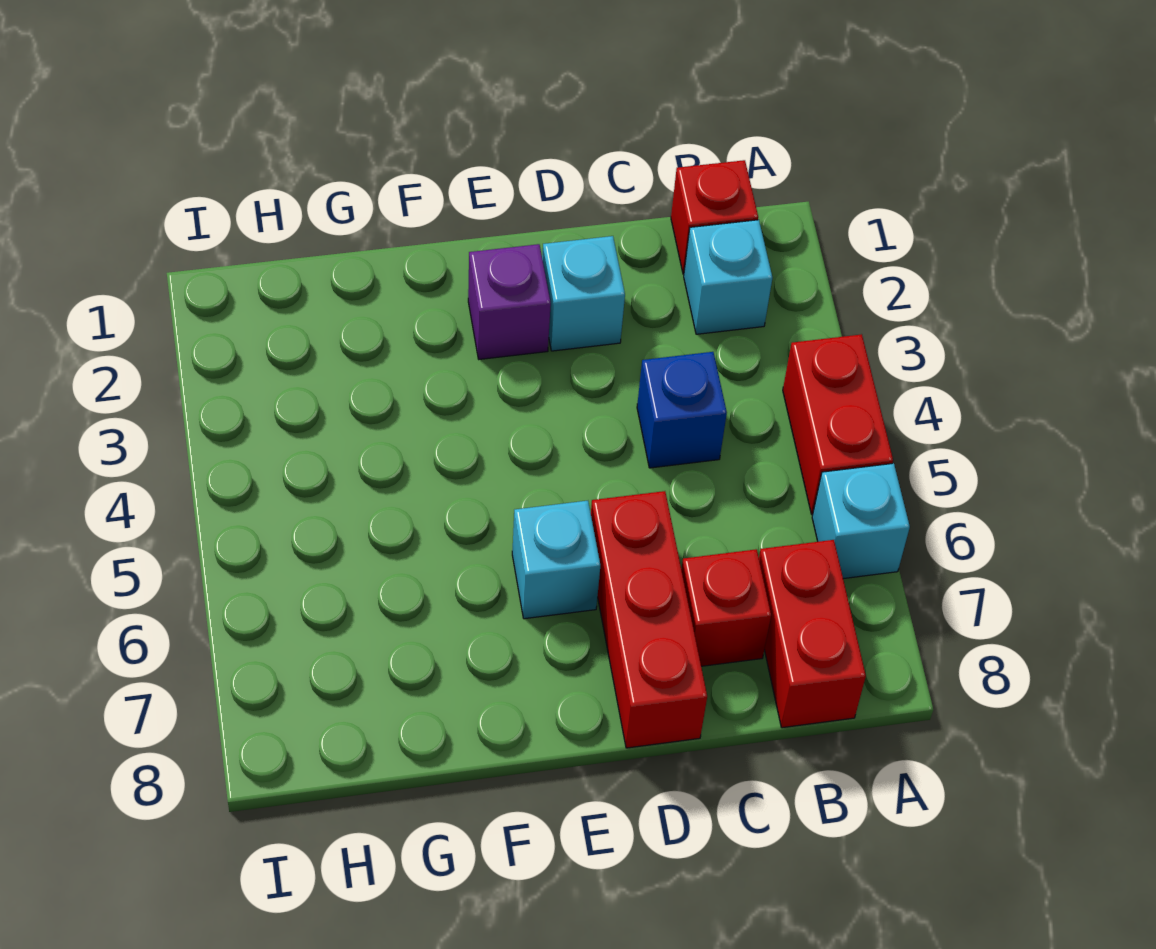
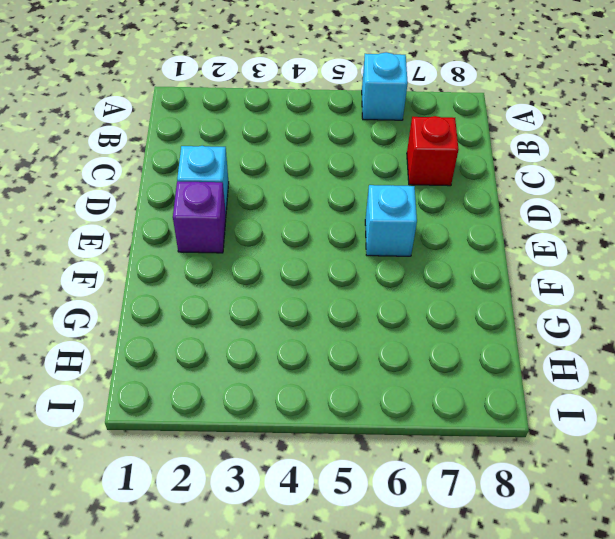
none -> red brick A4:A5 level 1
none -> red brick B1 level 1

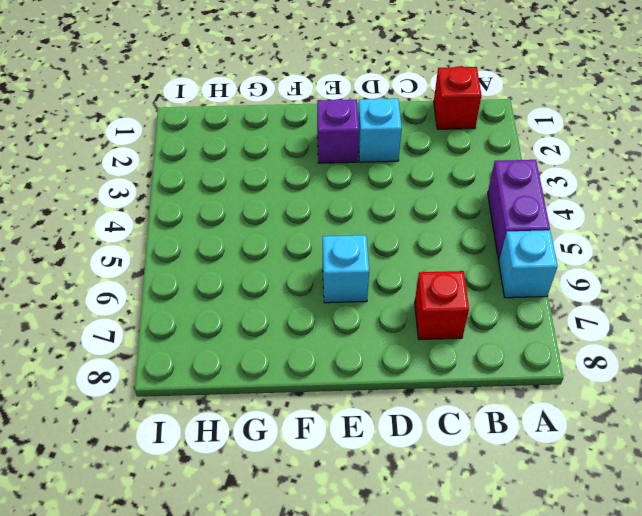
purple brick A4:A5 level 1 -> red brick A4:A5 level 1
none -> cyan brick B2 level 1
none -> red brick B7:B8 level 1

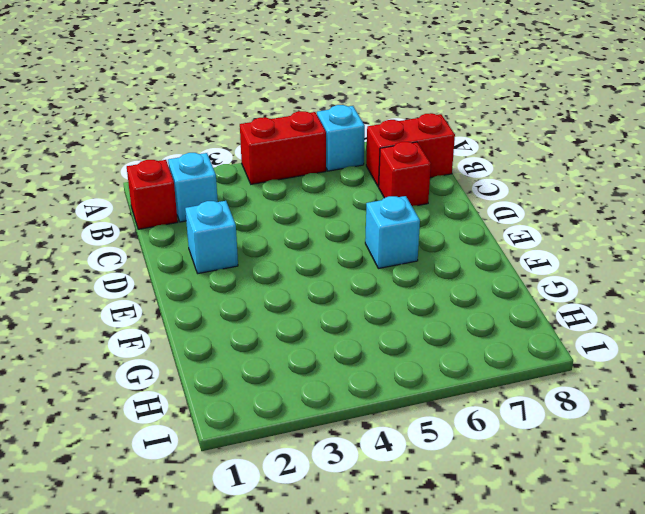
none -> blue brick C4 level 1
none -> red brick D6:D8 level 1

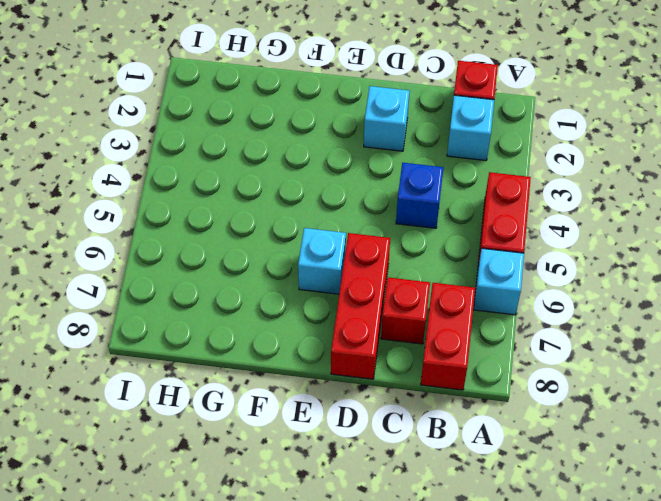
none -> purple brick E2 level 1

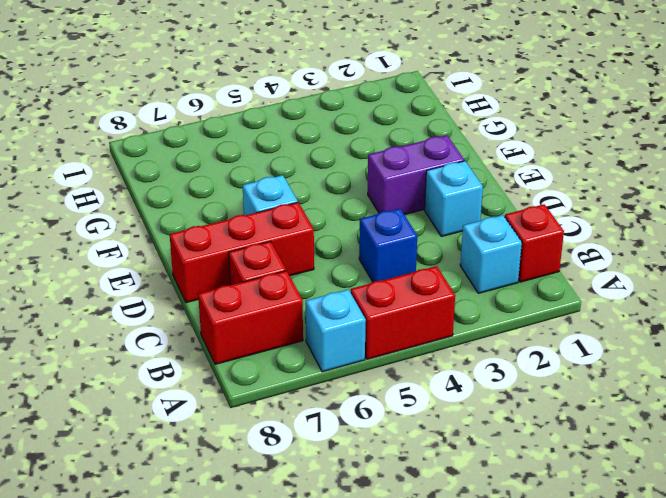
purple brick E2:E3 level 1 -> purple brick E2 level 1

